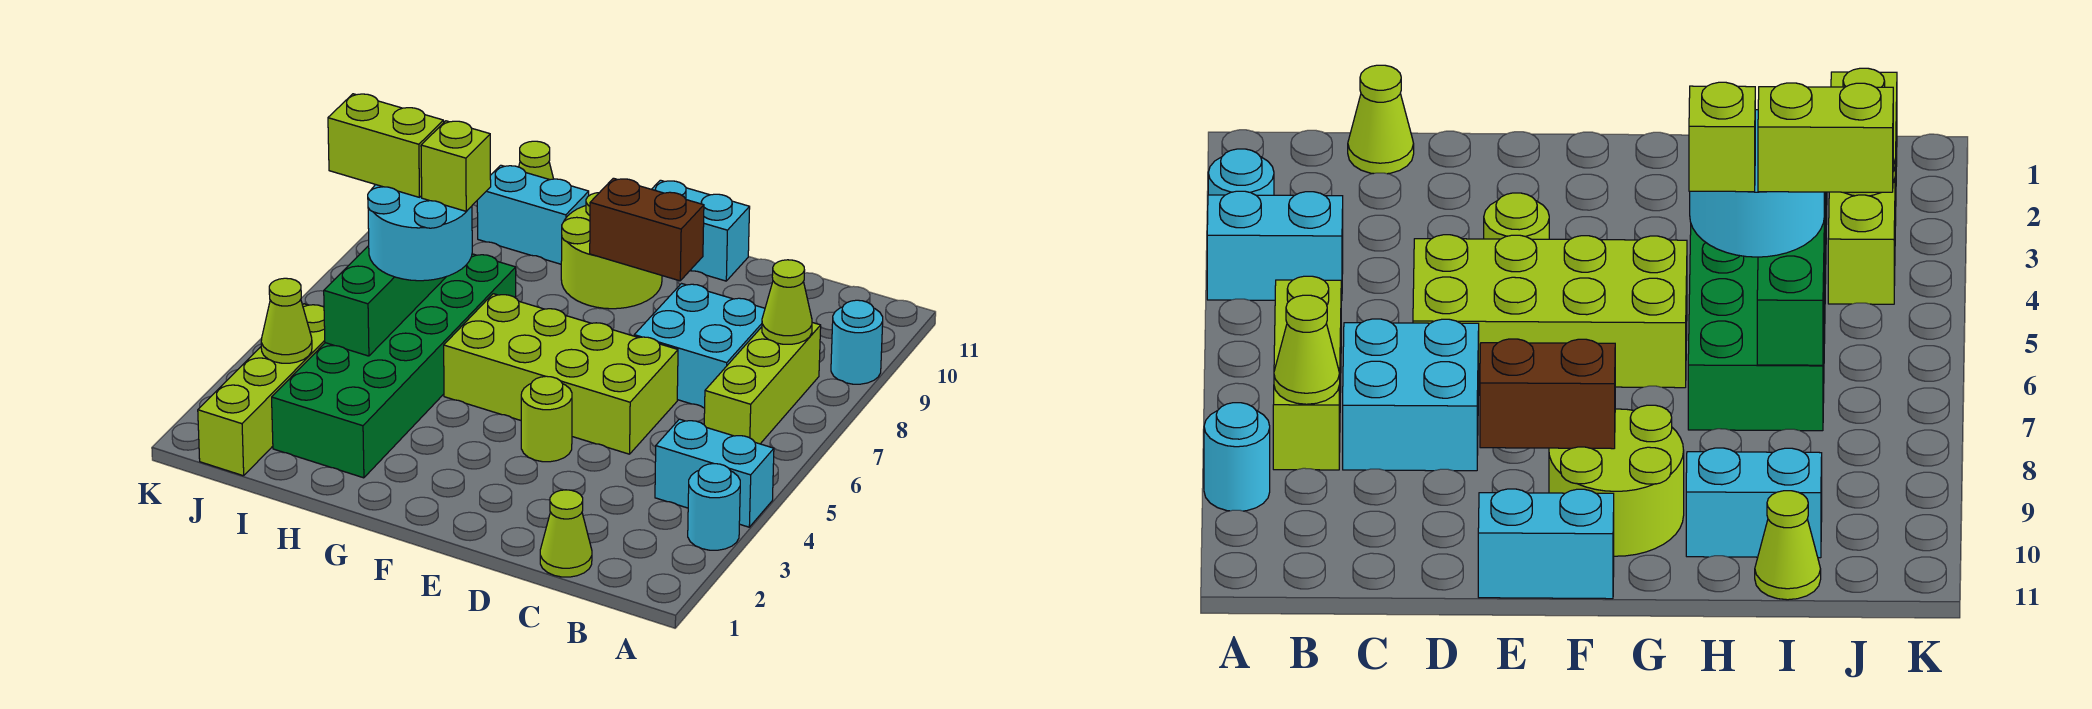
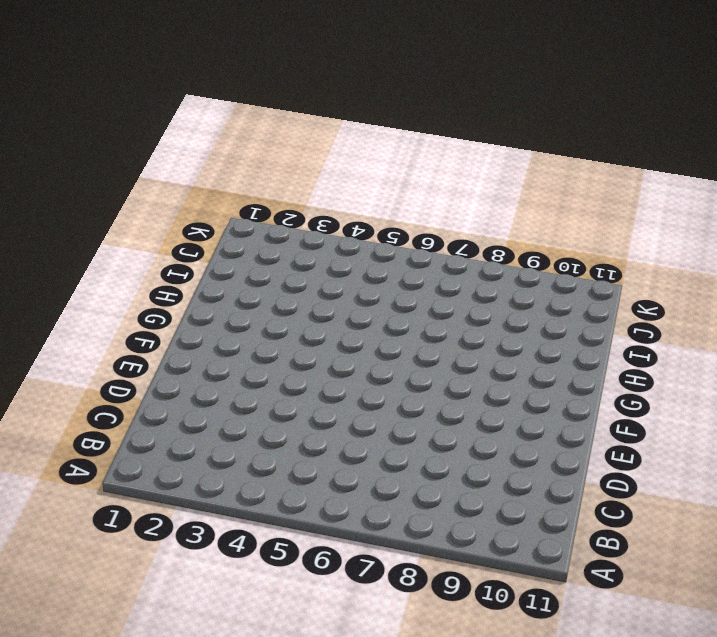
none -> cyan round brick A3 level 1
none -> cyan brick A4:B4 level 1
none -> cyan round brick A9 level 1

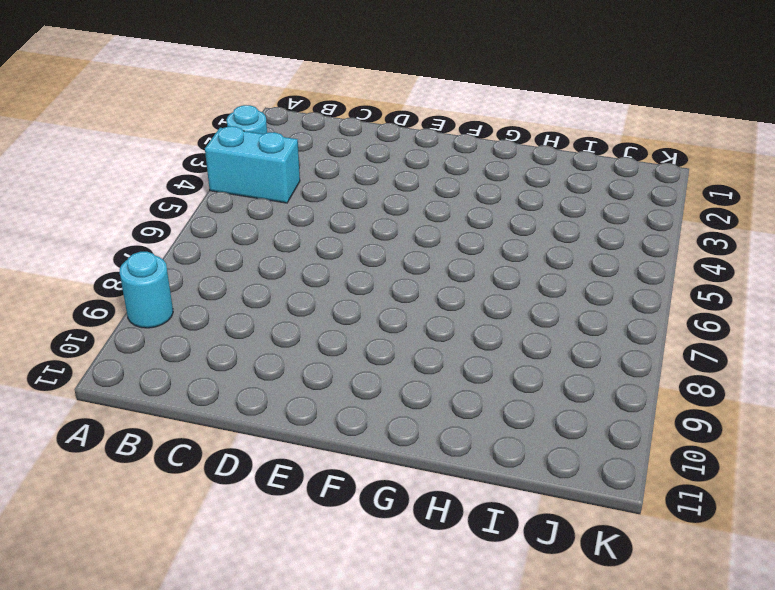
none -> lime brick B6:B8 level 1
none -> lime cone C1 level 1
none -> cyan brick C7:D8 level 1

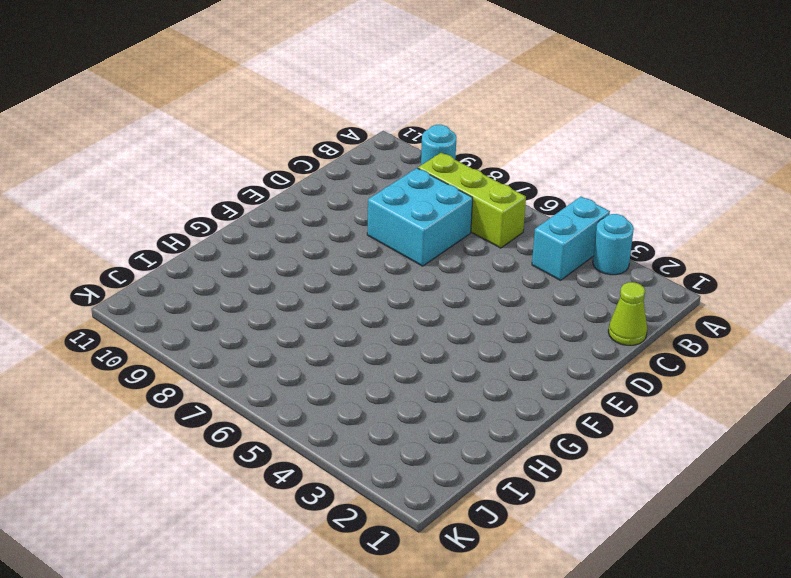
none -> lime brick D5:G6 level 1
none -> lime round brick E4 level 1
none -> cyan brick E11:F11 level 1

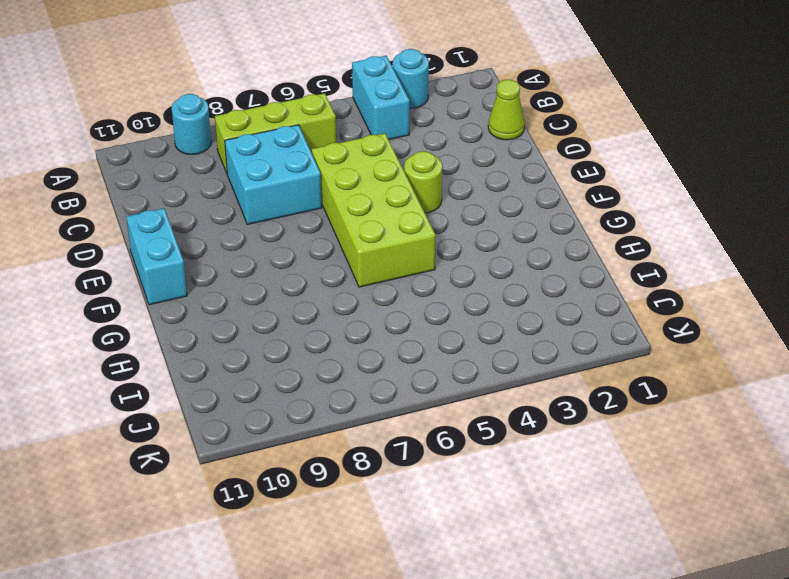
none -> lime round brick F9:G10 level 1
none -> green brick H2:I7 level 1
none -> cyan brick H10:I10 level 1

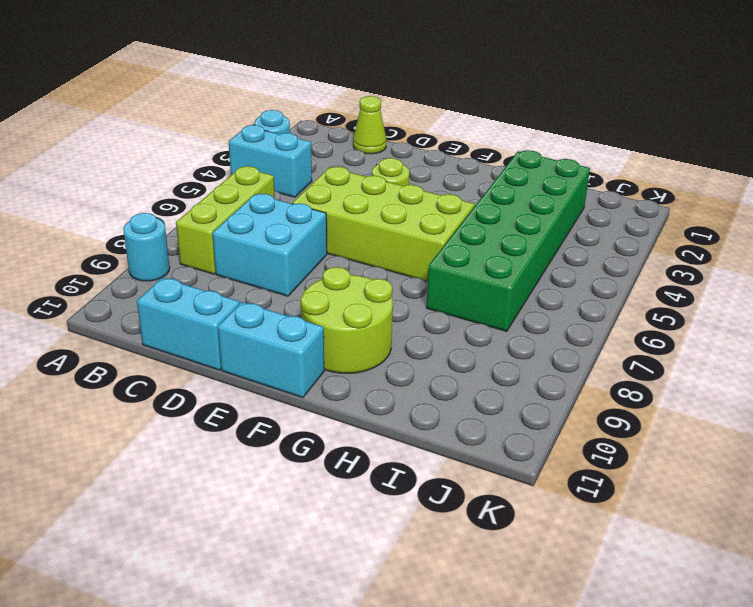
cyan brick C11:D11 level 1 -> cyan brick H10:I10 level 1
none -> lime cone I11 level 1
none -> lime brick J1:J4 level 1
none -> lime cone B8 level 2

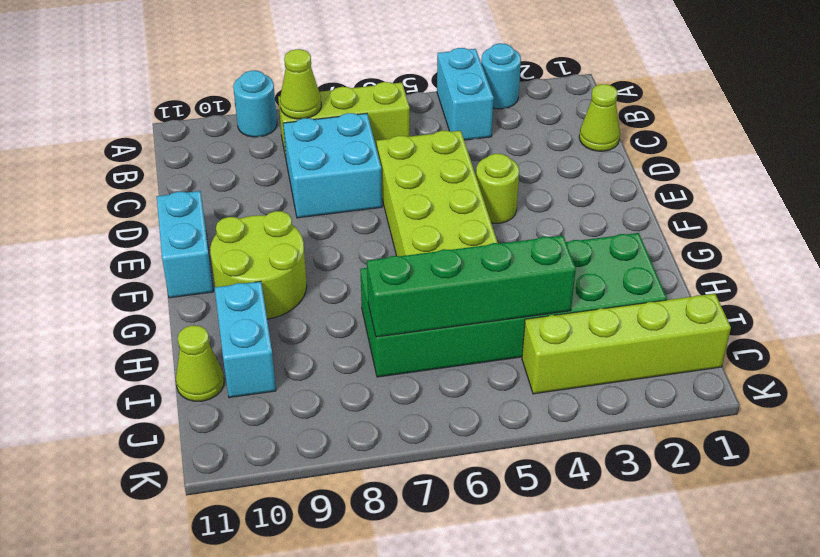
none -> brown brick E9:F9 level 2
none -> lime cone J3 level 2
none -> cyan round brick H5:I6 level 3

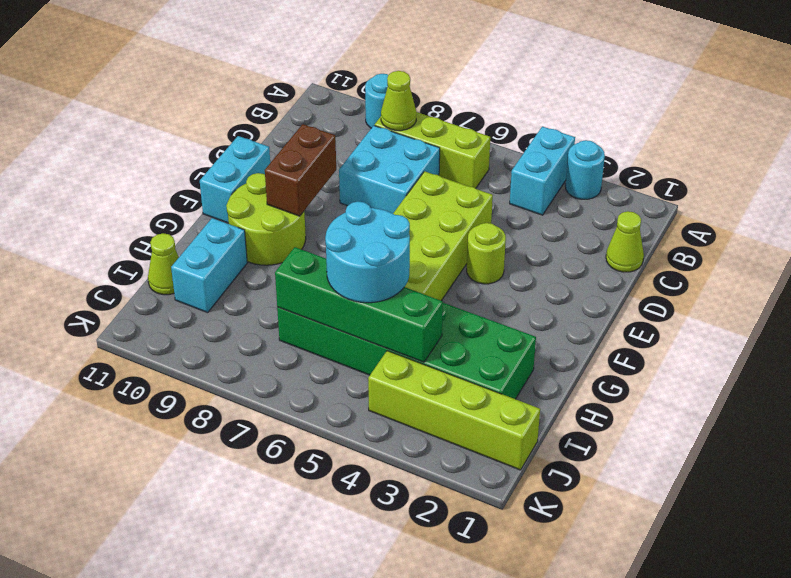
none -> lime cone J3 level 2
none -> lime brick H6 level 4
none -> lime brick I6:J6 level 4

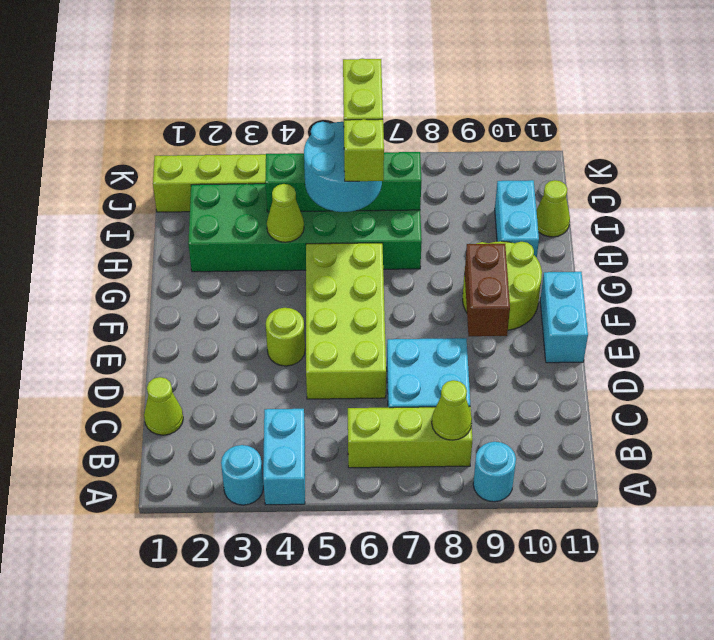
lime cone H4 level 2 -> lime cone J3 level 2

